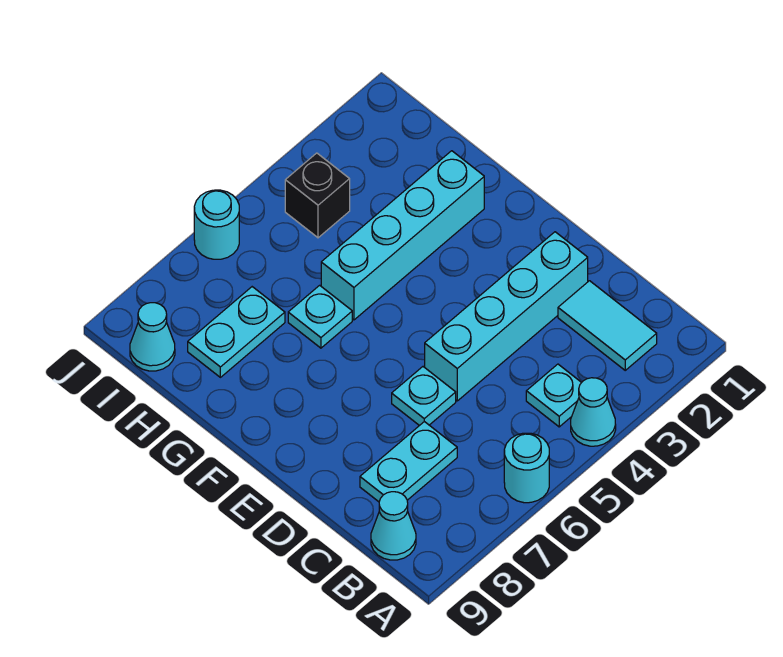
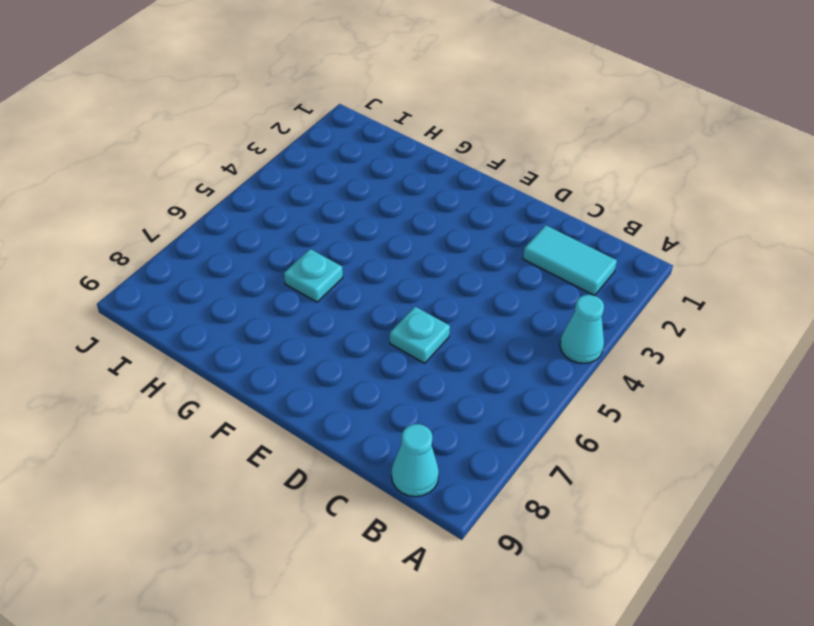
none -> cyan round brick A6 level 1
none -> cyan plate B4 level 1
none -> cyan plate C7:C8 level 1

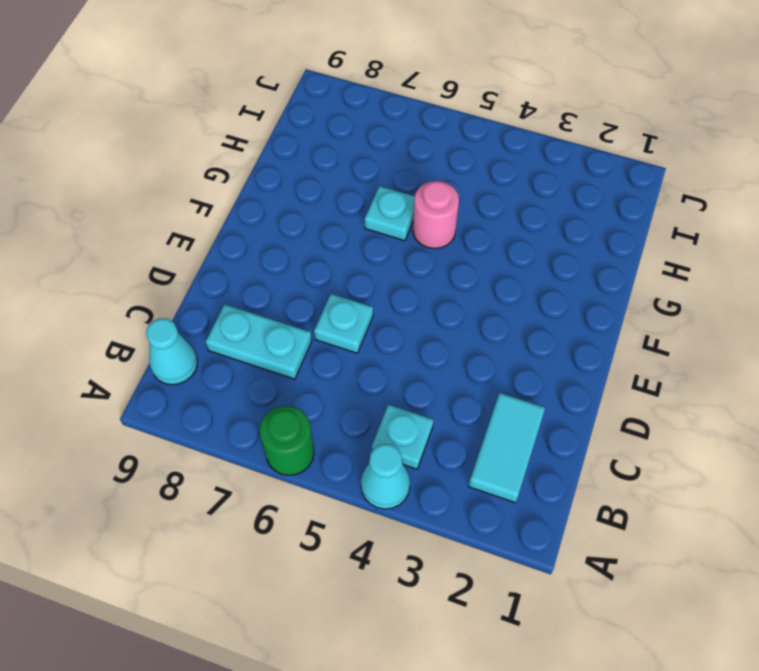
green round brick A6 level 1 -> cyan round brick A6 level 1
pink round brick G5 level 1 -> cyan brick G2:G5 level 1
none -> cyan brick D2:D5 level 1
none -> cyan plate H7:H8 level 1
none -> black brick I4 level 1

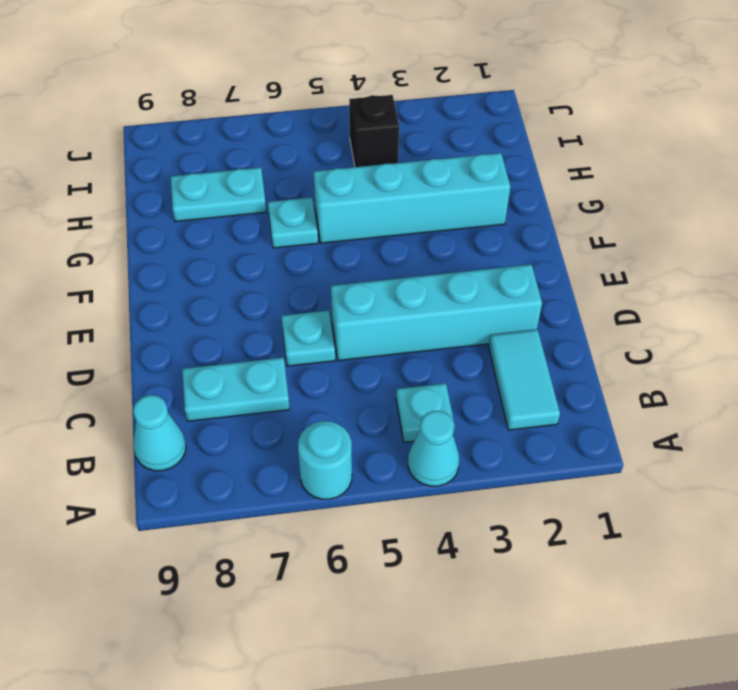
none -> cyan cone I9 level 1
none -> cyan round brick J6 level 1

